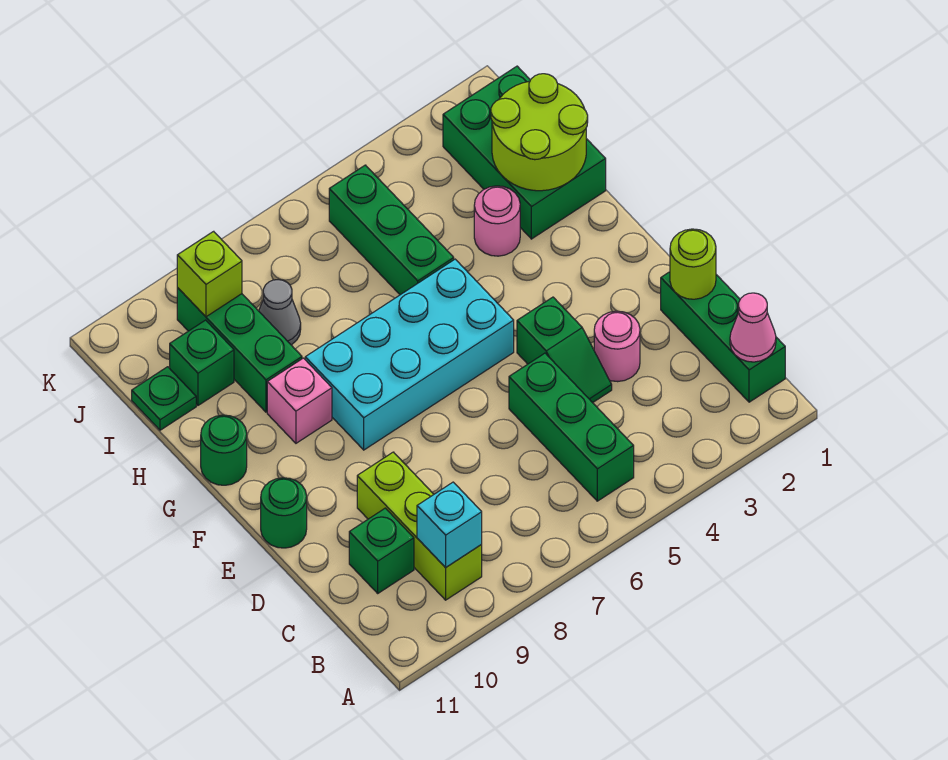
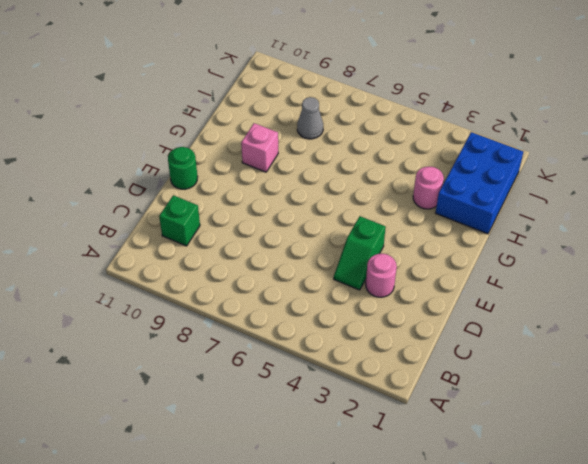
blue brick H1:J2 level 1 -> green brick H1:J2 level 1
none -> green brick B1:D1 level 1
none -> green brick B5:D5 level 1
none -> lime brick B9:D9 level 1

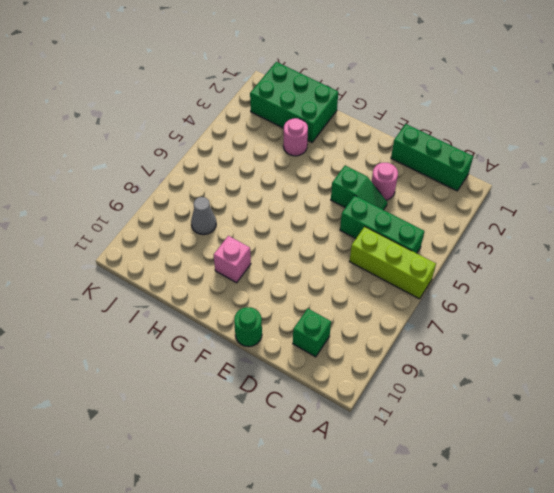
lime brick A6:C6 level 1 -> lime brick B9:D9 level 1
none -> cyan brick F5:G8 level 1
none -> green round brick G11 level 1
none -> green brick H5:J5 level 1

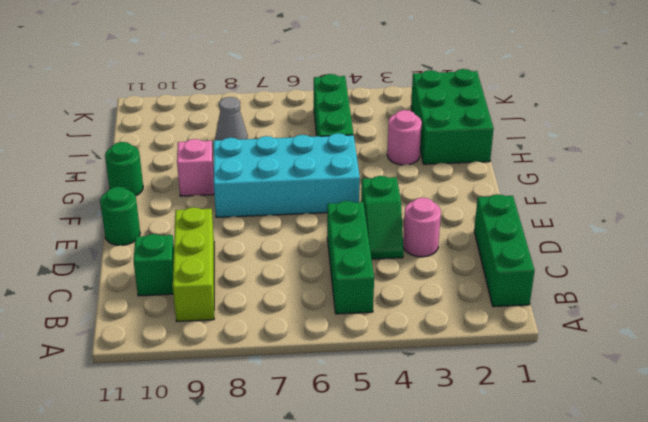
none -> green brick H9:J9 level 1
none -> green brick I10 level 1
none -> green plate I11 level 1

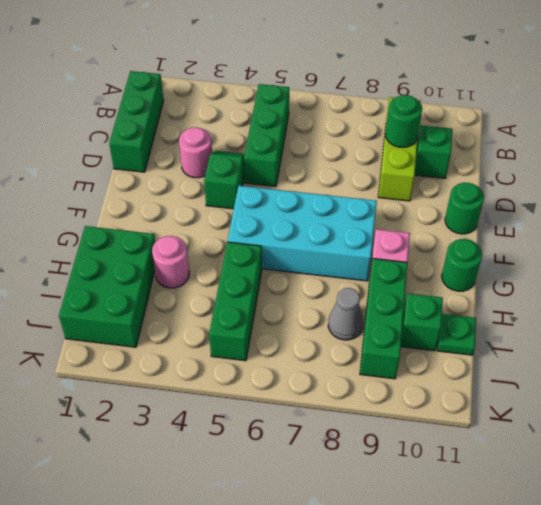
green round brick C9 level 2 -> none
none -> pink cone B1 level 2
none -> cyan brick B9 level 2
none -> lime round brick D1 level 2

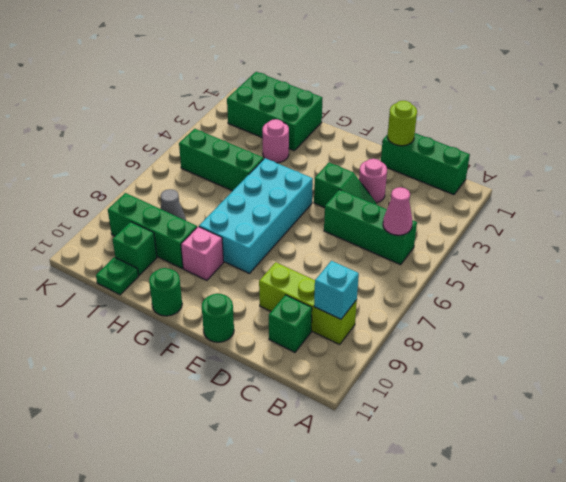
pink cone B5 level 2 -> pink cone B1 level 2
none -> lime round brick H1:I2 level 2
none -> lime brick J9 level 2

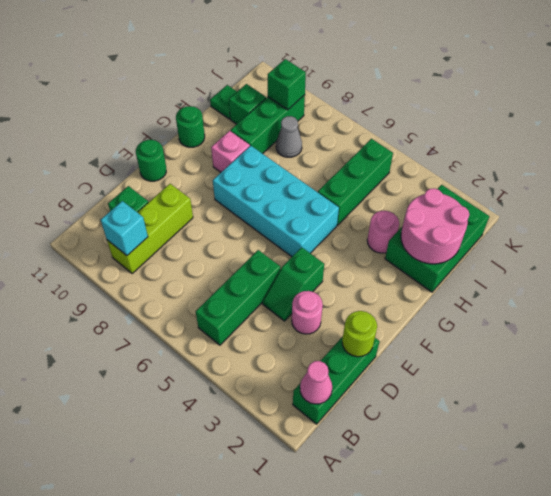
pink round brick H1:I2 level 2 -> lime round brick H1:I2 level 2
green brick J9 level 2 -> lime brick J9 level 2

